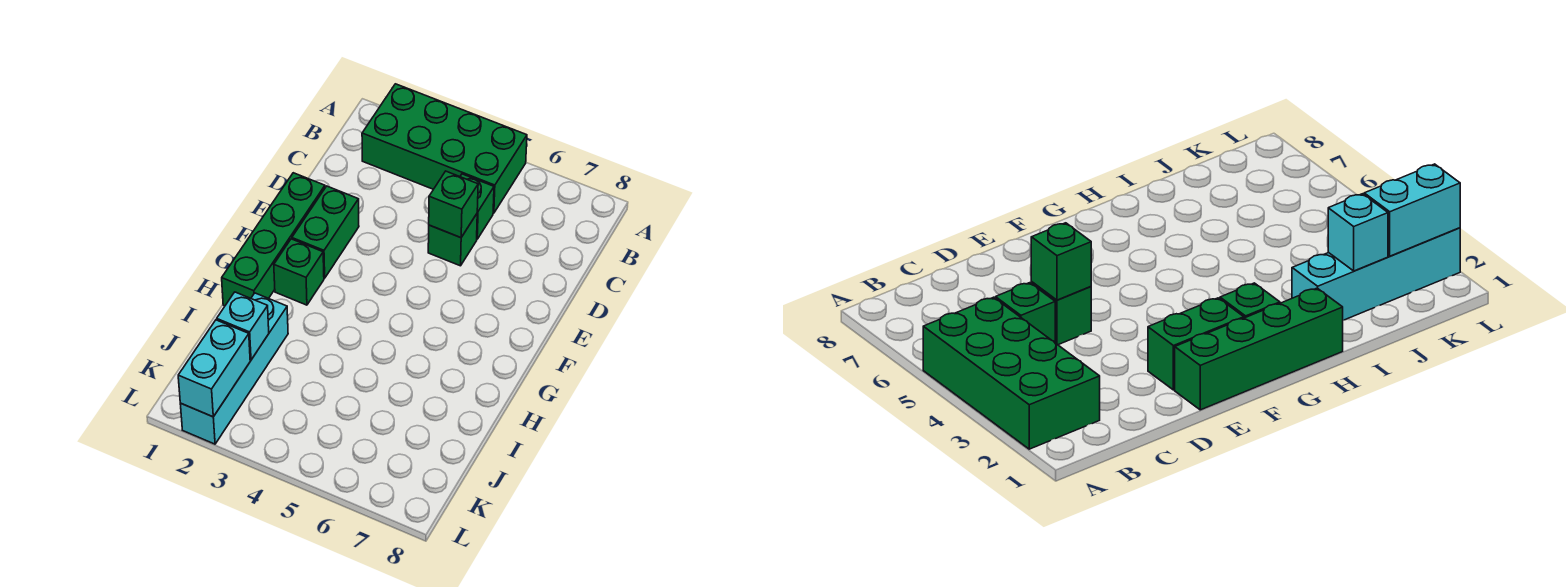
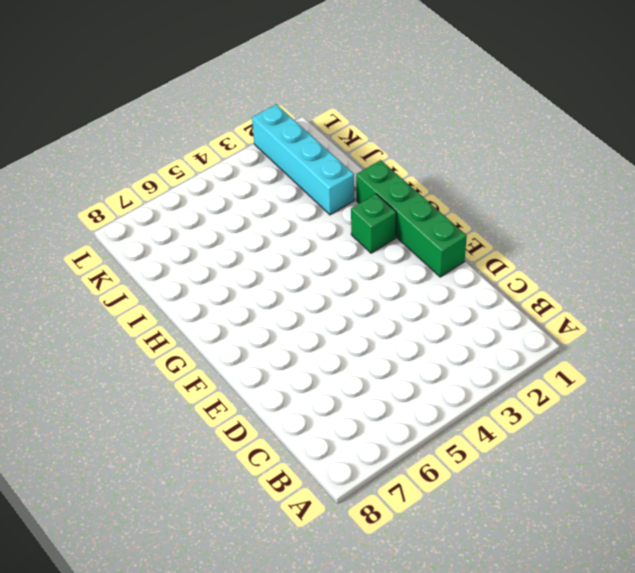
none -> green brick A2:B5 level 1
none -> green brick C5 level 1

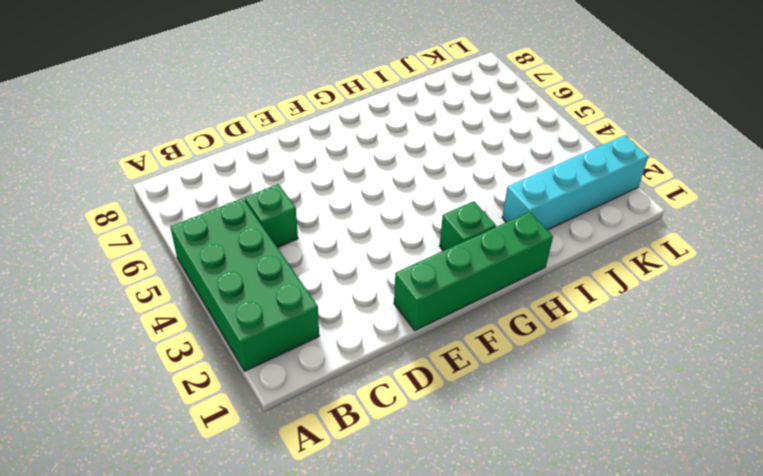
none -> green brick D5 level 1
none -> green brick E2:F2 level 1

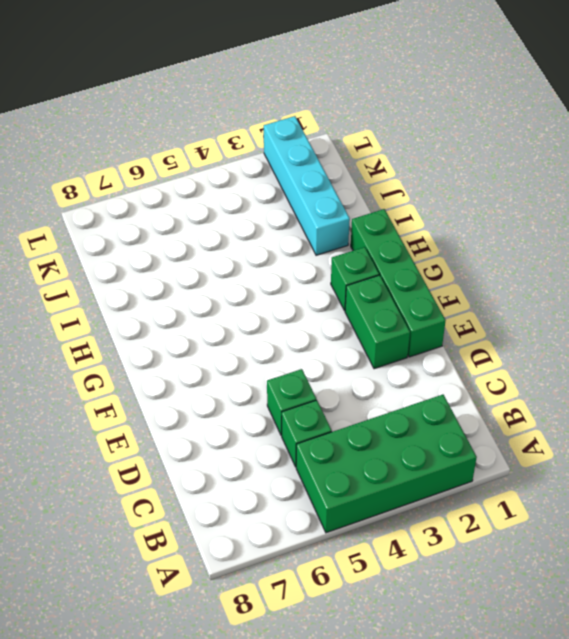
none -> green brick D5 level 2
none -> cyan brick J2 level 2

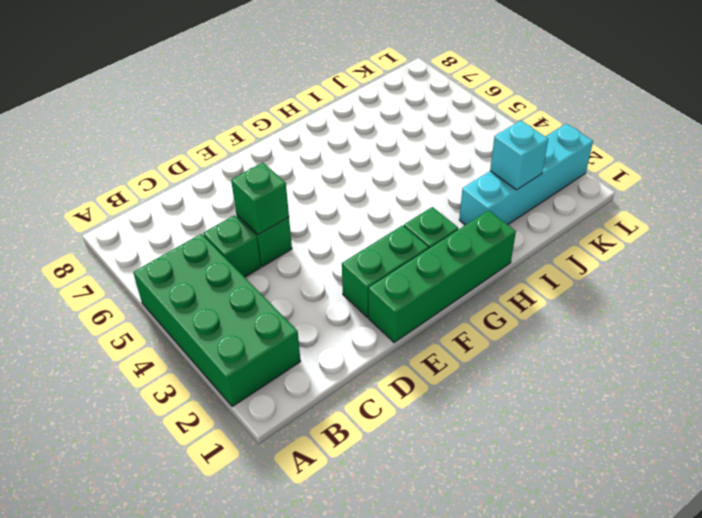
none -> cyan brick K2:L2 level 2

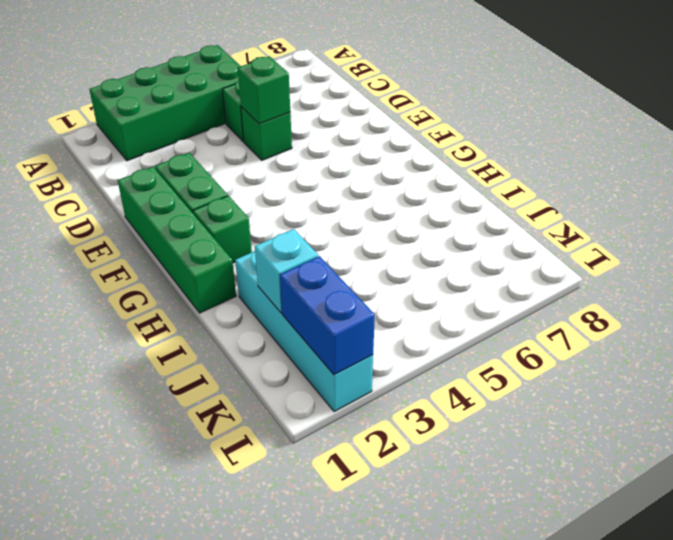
blue brick K2:L2 level 2 -> cyan brick K2:L2 level 2

